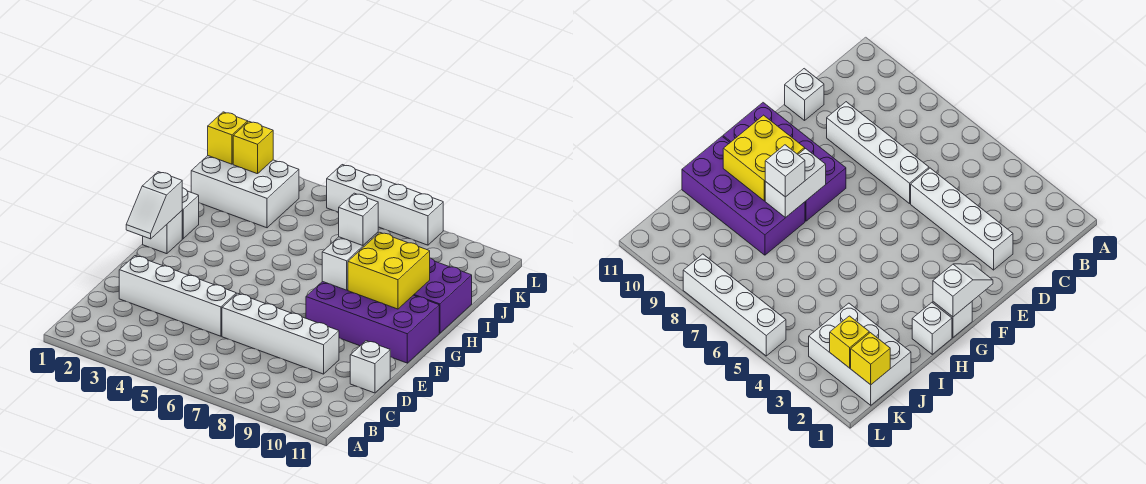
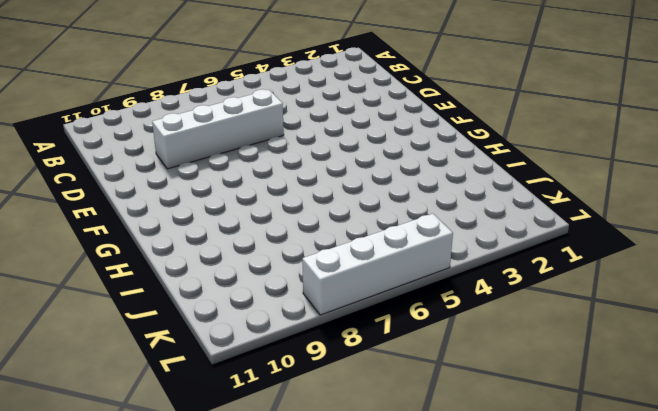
none -> white brick D2:D5 level 1
none -> white brick D11 level 1
none -> purple brick F8:G11 level 1

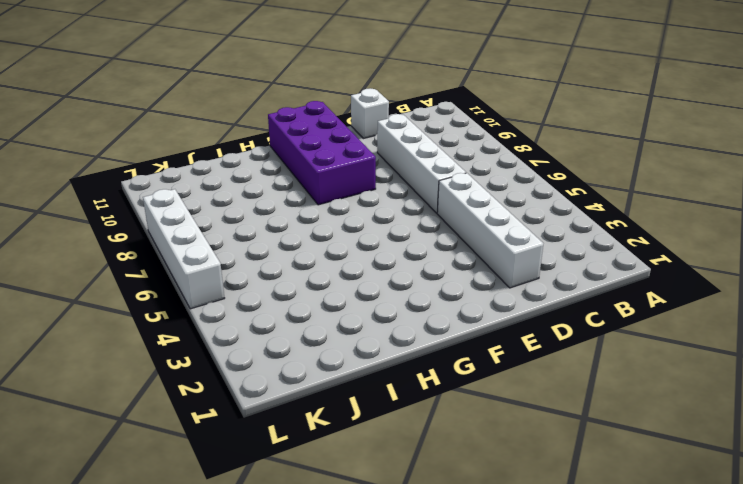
none -> white brick G1 level 1
none -> white brick H1 level 1
none -> purple brick H8:I11 level 1

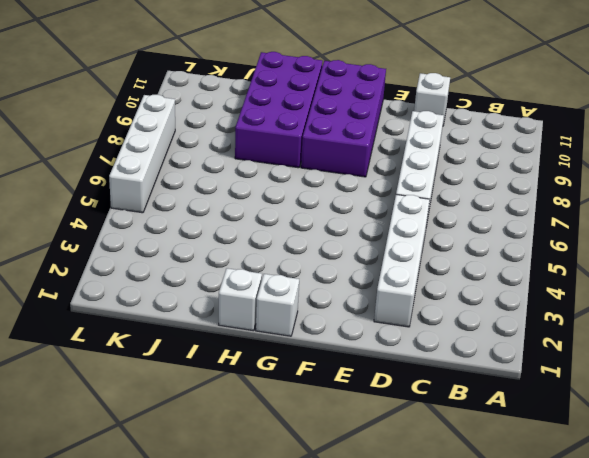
none -> white brick J1:K3 level 1
none -> white slope F1:G1 level 2 top G
none -> white brick G8:H8 level 2

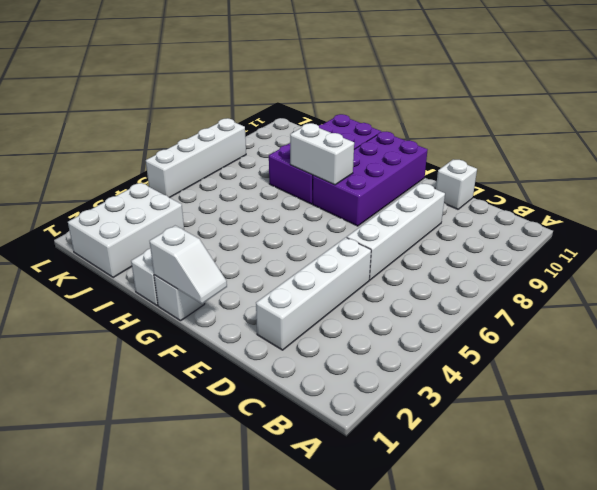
none -> yellow brick G9:H10 level 2
none -> yellow brick K1 level 2
none -> yellow brick K2 level 2

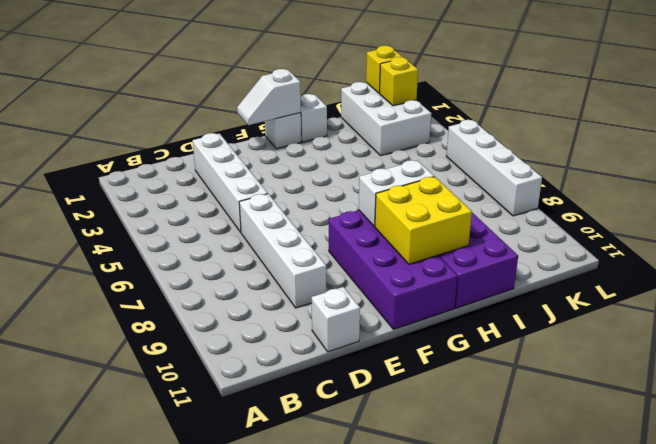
none -> white brick H8 level 3

